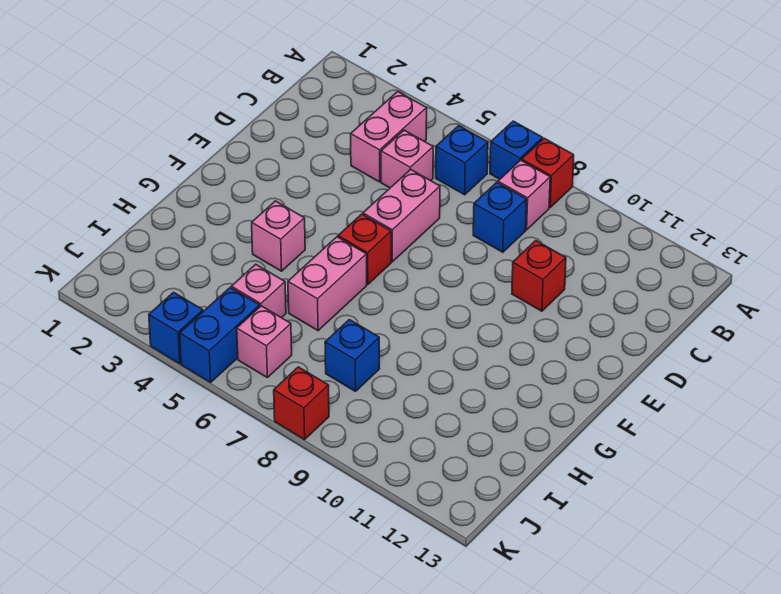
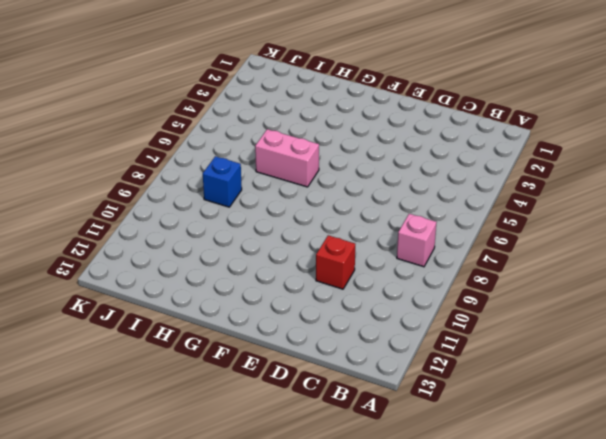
none -> blue brick A7 level 1
none -> red brick A8 level 1
none -> pink brick B4:C4 level 1

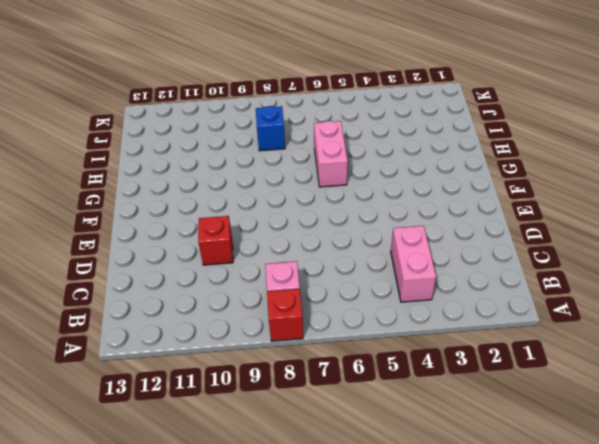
none -> blue brick A7 level 1
none -> blue brick B6 level 1
none -> pink brick C5 level 1

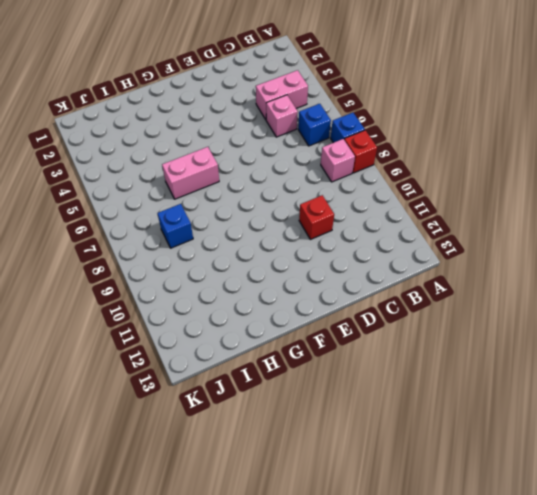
none -> blue brick C8 level 1
none -> pink brick D6:E6 level 1
none -> red brick F6 level 1

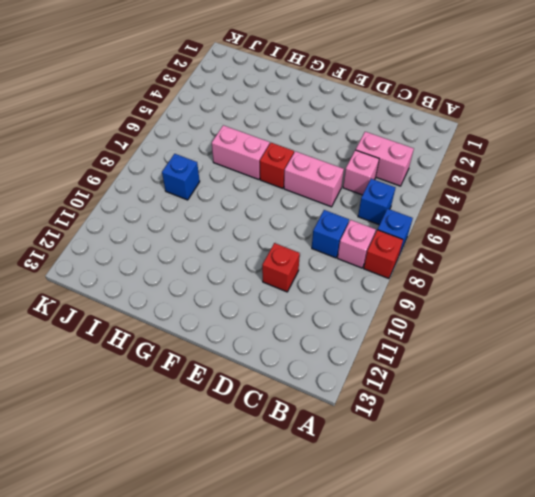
none -> pink brick G4 level 1
none -> pink brick I5 level 1
none -> blue brick J5:K5 level 1

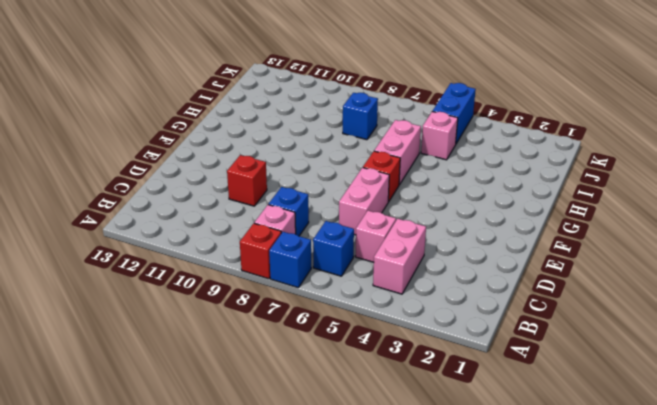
none -> pink brick G4 level 1
none -> pink brick J6 level 1
none -> blue brick K4 level 1

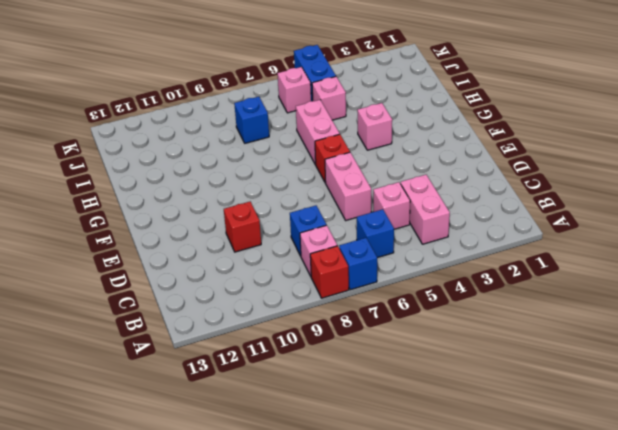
none -> blue brick K4 level 1
none -> red brick K8 level 1

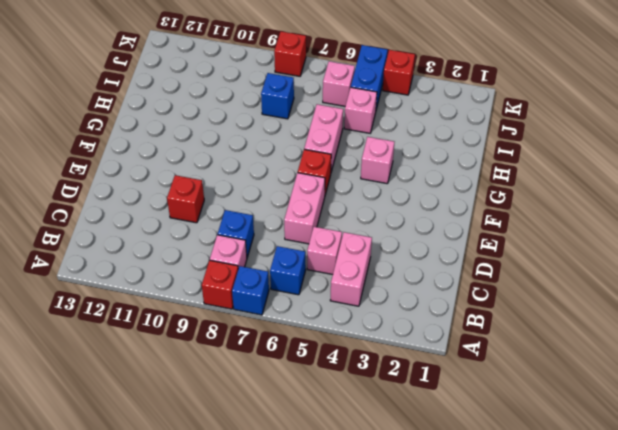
red brick K4 level 1 -> blue brick K4 level 1

